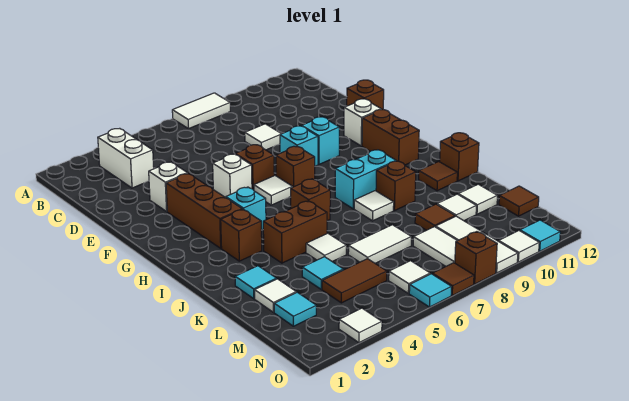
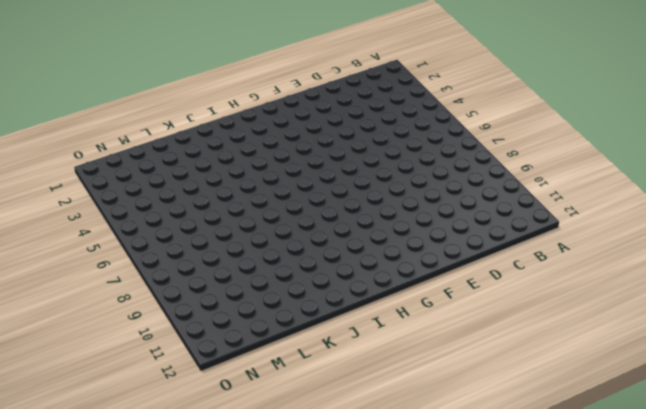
none -> white tile A7:A8 level 1
none -> white brick B3:C3 level 1
none -> white tile D8 level 1
none -> white brick E3 level 1

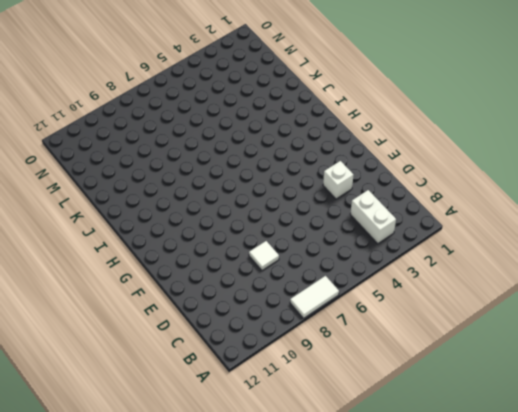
none -> brown brick E12 level 1
none -> brown brick F3:H3 level 1
none -> white brick F5 level 1
none -> brown brick F6 level 1

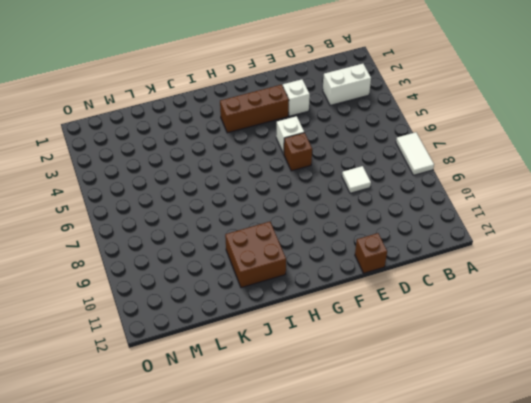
brown brick I10:J11 level 1 -> brown tile J11 level 1
none -> cyan brick F8 level 1
none -> cyan brick F9 level 1
none -> white brick F11 level 1
none -> white tile G6 level 1

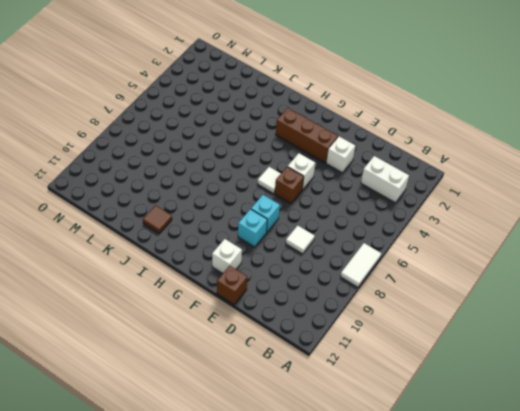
none -> brown brick G7 level 1
none -> brown brick G11:H11 level 1
none -> cyan brick H4 level 1
none -> brown brick I3 level 1

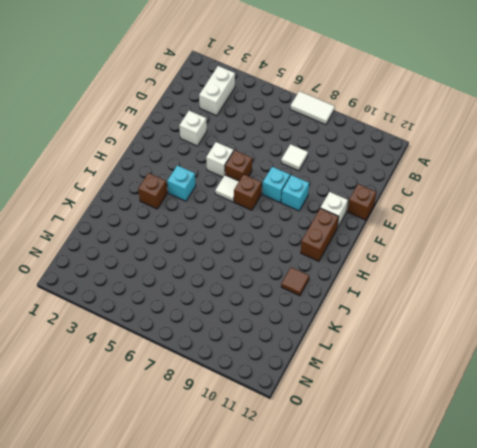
none -> brown brick F3:H3 level 1
none -> brown brick I6 level 1
none -> cyan brick I8:I9 level 1
none -> brown brick J4:J5 level 1

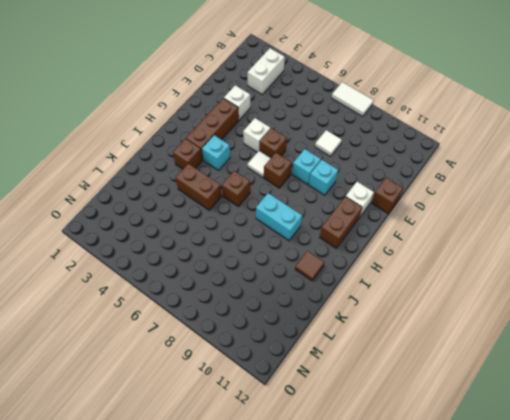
none -> white tile J8 level 1
none -> brown brick J9 level 1
none -> brown brick J12 level 1
none -> cyan tile K2 level 1

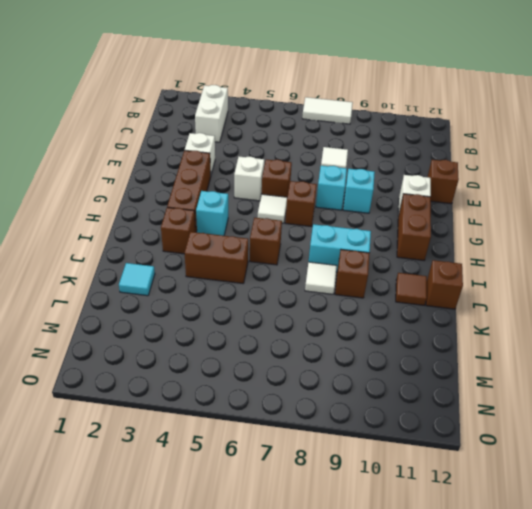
none -> white tile K5 level 1
none -> white tile L2 level 1
none -> cyan tile L4 level 1
none -> white tile L6:L7 level 1

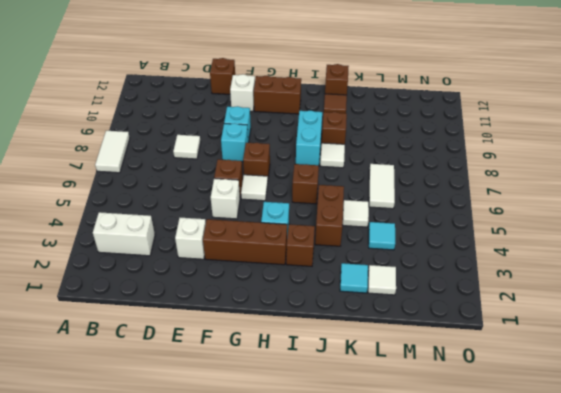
none -> brown tile L9 level 1
none -> white tile L10 level 1
none -> white tile L11 level 1
none -> cyan tile M2 level 1

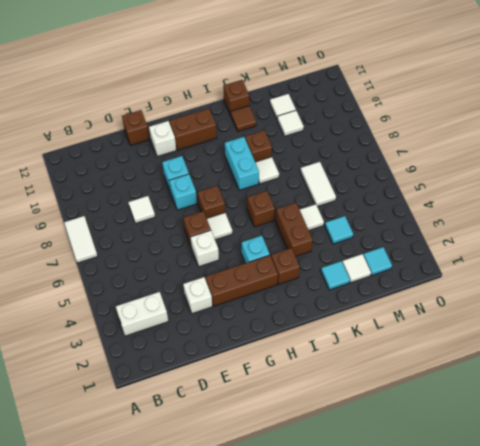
none -> brown tile L9 level 1
none -> brown tile M4:M5 level 1
none -> white tile M8:N8 level 1
none -> white tile M9:O9 level 1

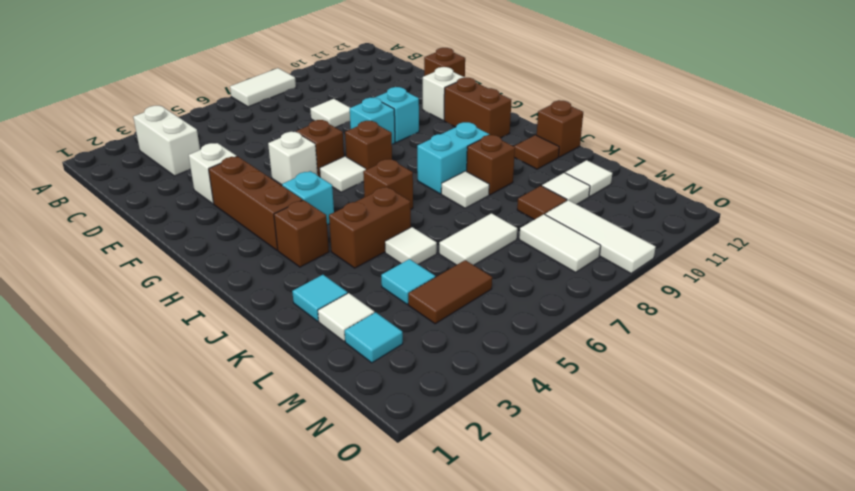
none -> brown tile M12 level 1
none -> white tile N6 level 1
none -> white tile O3 level 1
none -> cyan tile O6 level 1

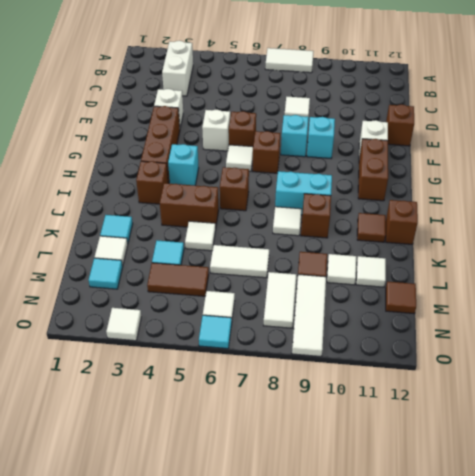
none -> brown tile O7 level 1
none -> brown brick O8 level 1
none -> white tile O10 level 1
none -> cyan tile O11 level 1

